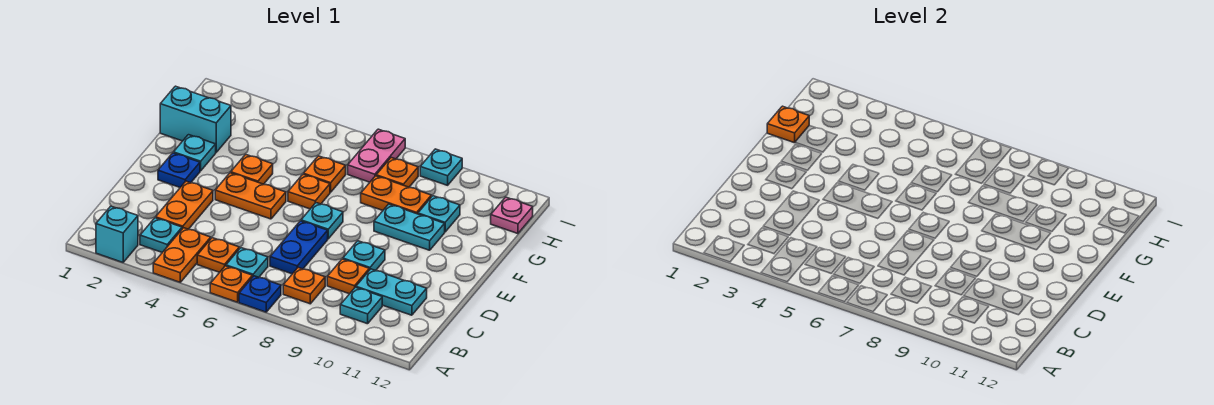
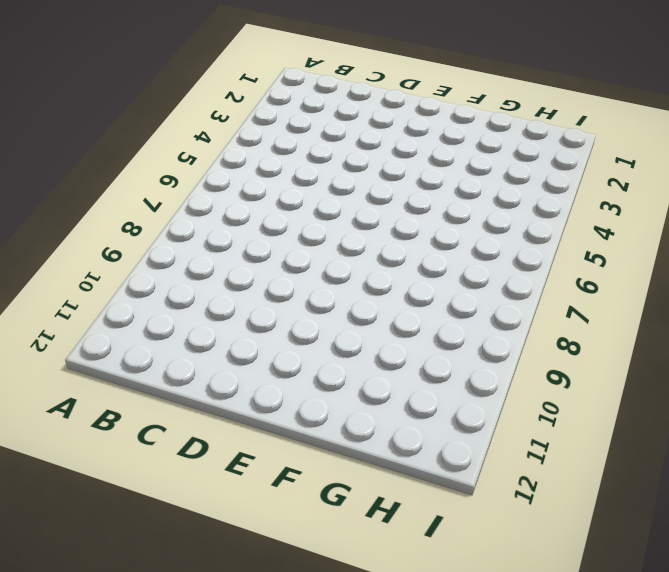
none -> cyan brick A2 level 1
none -> orange plate A4:B4 level 1
none -> orange plate A6 level 1
none -> blue plate A7 level 1

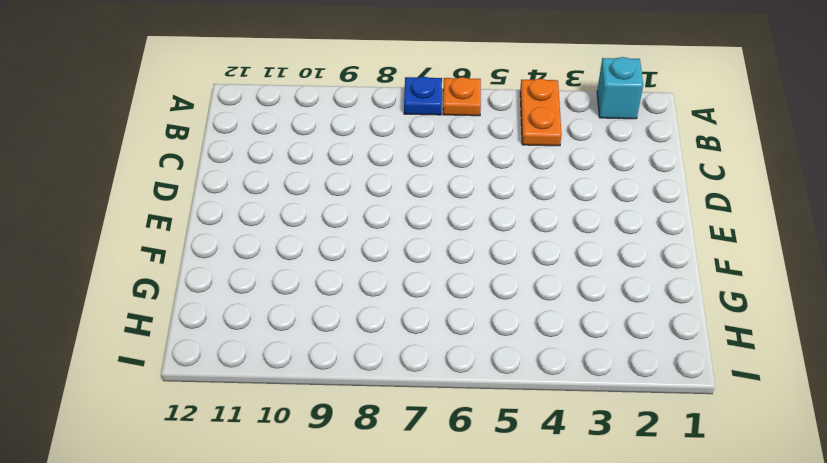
none -> cyan plate B3 level 1
none -> orange plate B5 level 1
none -> cyan plate B6 level 1
none -> orange plate B8 level 1

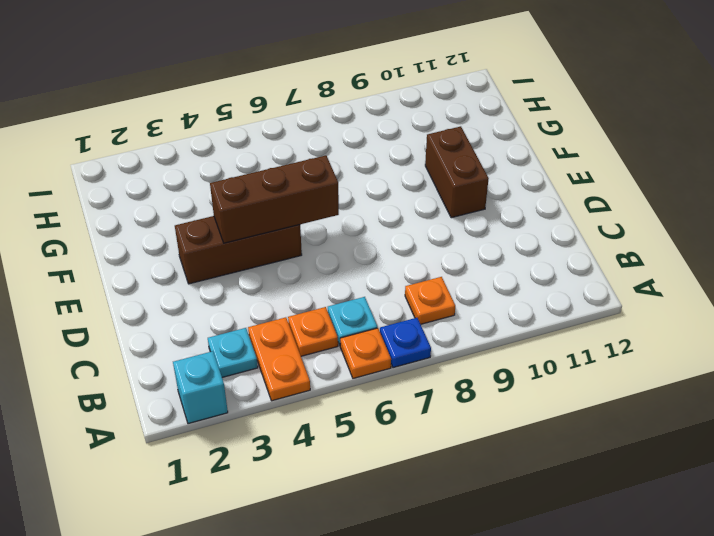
brown brick E3:E5 level 1 -> orange plate E4:E5 level 1
brown brick E4:E6 level 2 -> none
brown brick E10:F10 level 1 -> cyan plate F9:F10 level 1
none -> cyan plate B10 level 1
none -> orange plate C3:D3 level 1
none -> blue plate C7:D7 level 1
none -> orange plate C9 level 1

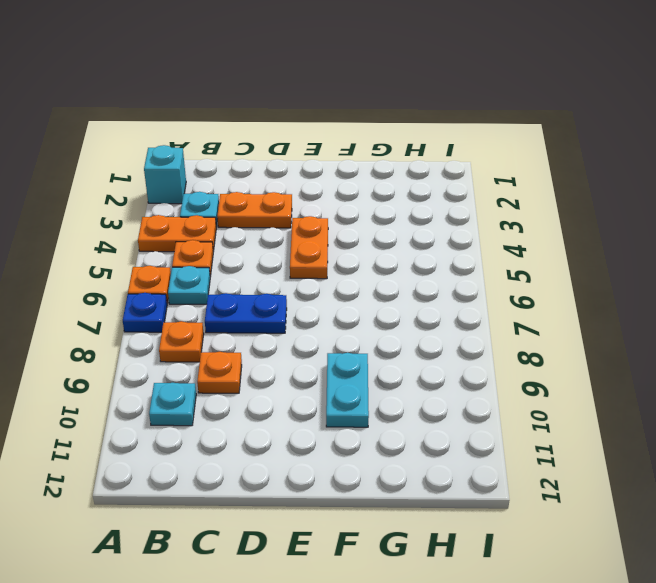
none -> cyan plate C10:C11 level 1
none -> cyan plate D9 level 1
none -> blue plate E2 level 1
none -> cyan plate E7 level 1

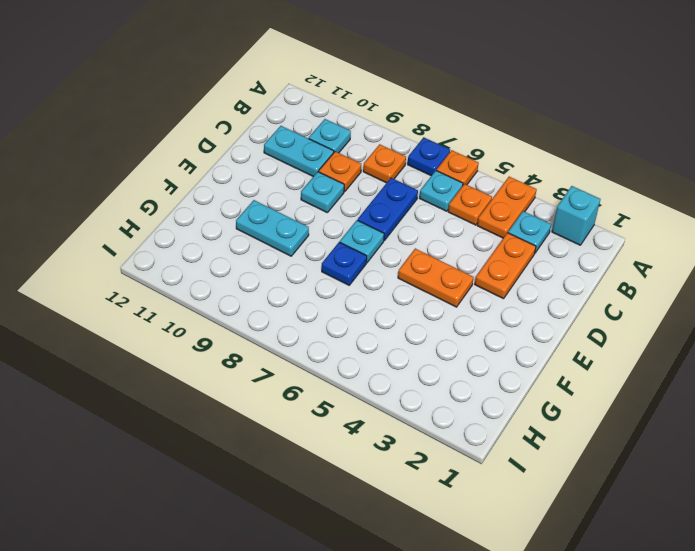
blue plate F7 level 1 -> blue plate E2 level 1
none -> cyan plate F2 level 1
none -> orange plate F4 level 1
none -> orange plate F6 level 1
none -> cyan brick G1:G2 level 1

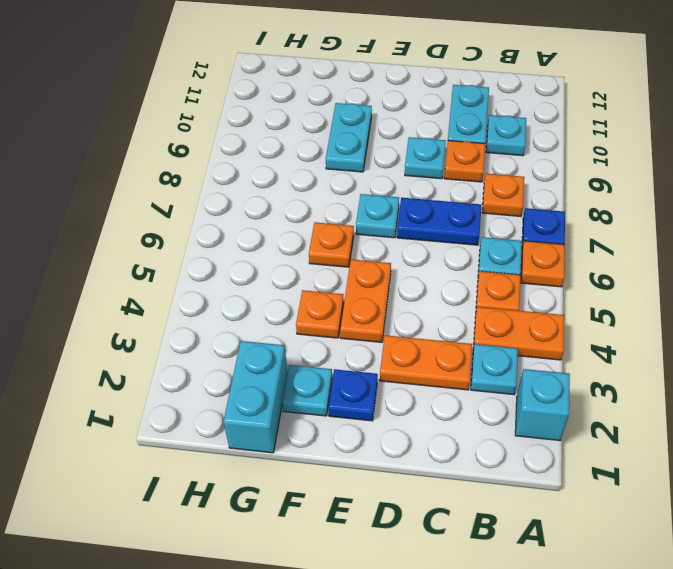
none -> orange plate G6 level 1
none -> orange plate G8:G9 level 1
none -> cyan plate G10 level 1
none -> pink plate H7:I7 level 1

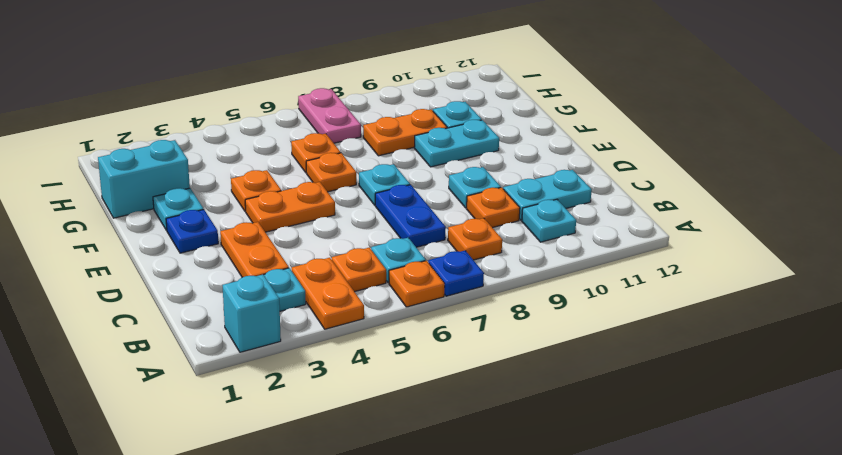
none -> orange plate H8 level 1
none -> pink plate H12 level 1
none -> cyan plate I9 level 1
none -> orange plate G1 level 2

